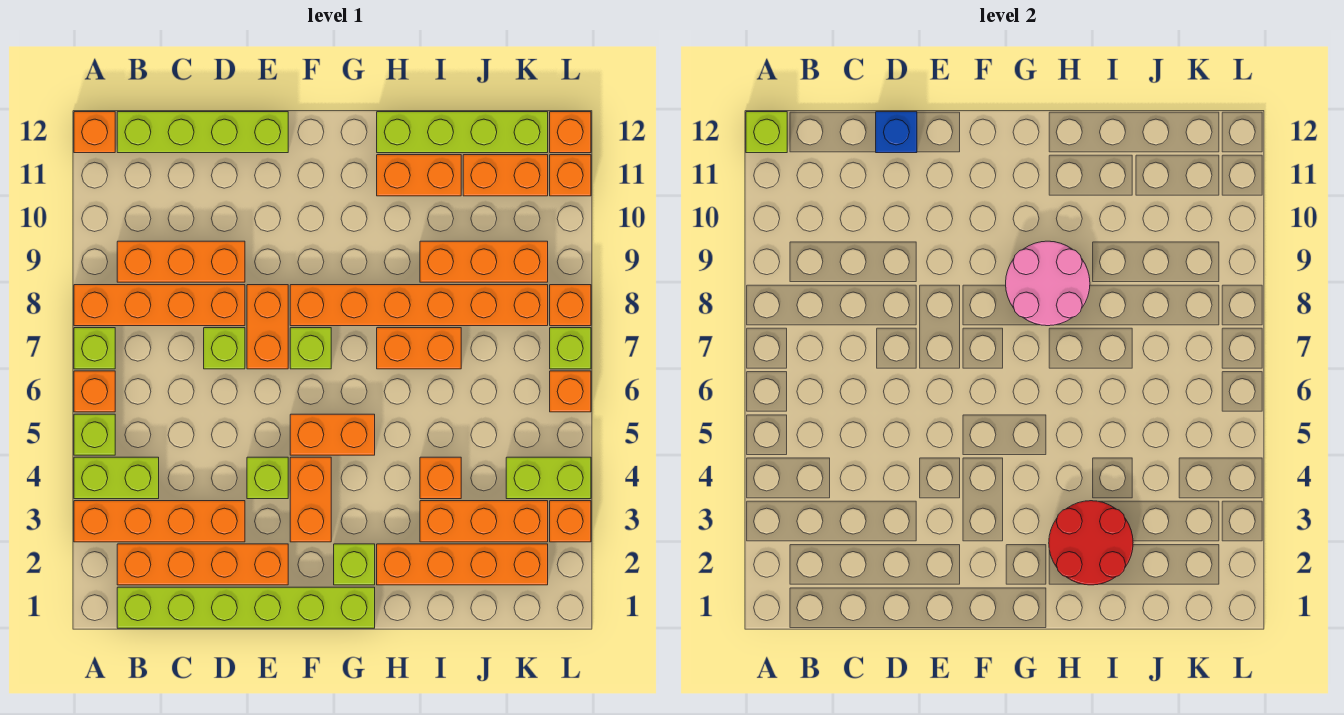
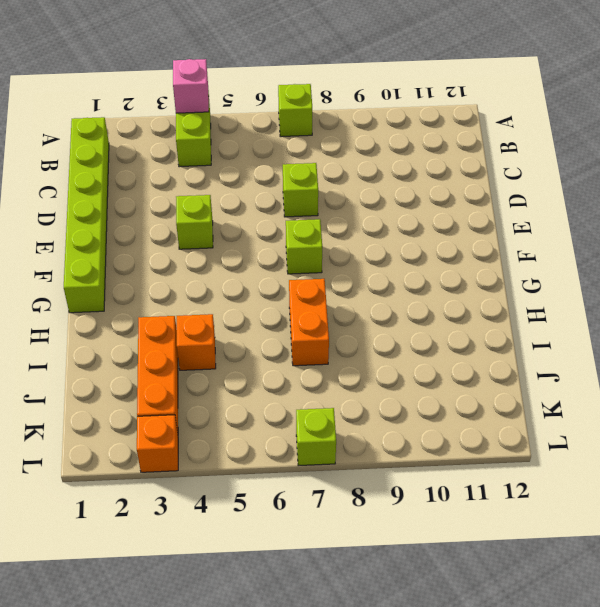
pink brick A4 level 2 -> none
none -> orange brick A3:D3 level 1
none -> lime brick A5 level 1
none -> orange brick A6 level 1
none -> orange brick A8:D8 level 1

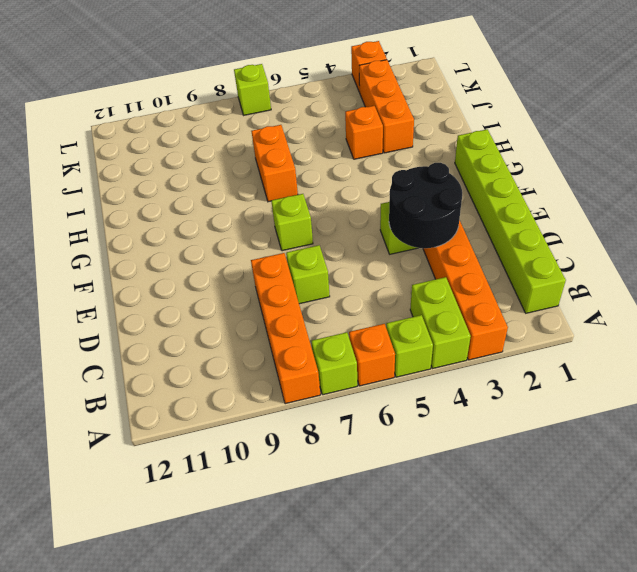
black round brick D3:E4 level 2 -> none
none -> orange brick A12 level 1
none -> orange brick B2:E2 level 1
none -> orange brick B9:D9 level 1
none -> lime brick B12:E12 level 1

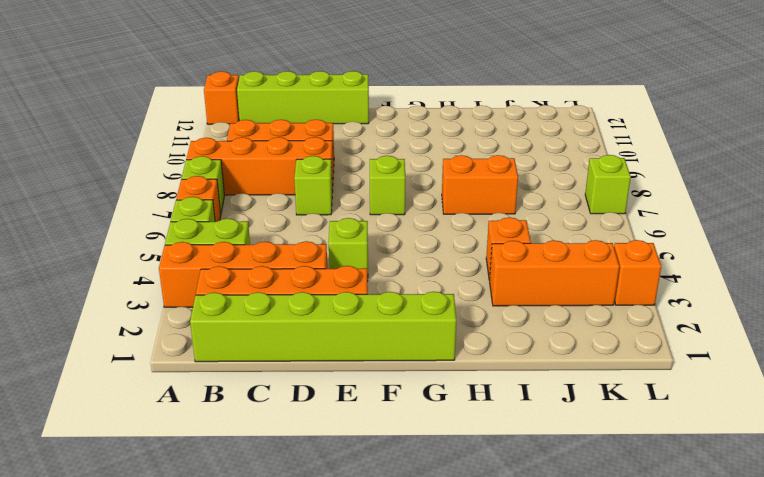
none -> orange brick E7:E8 level 1
none -> orange brick F3:F4 level 1
none -> orange brick F5:G5 level 1
none -> orange brick F8:K8 level 1

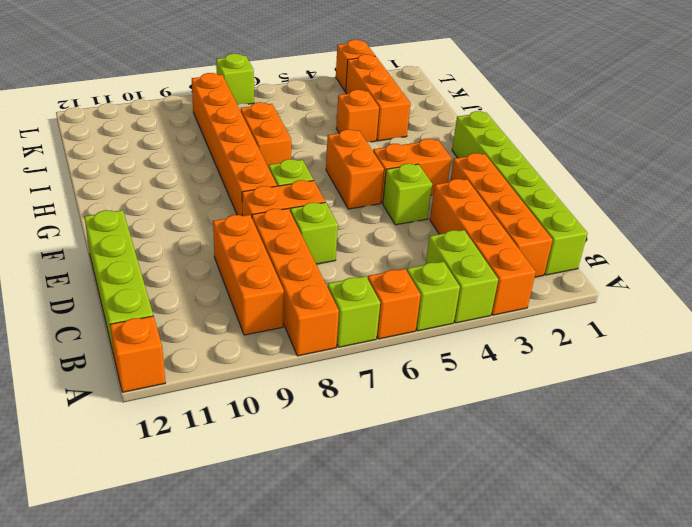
none -> lime brick G2 level 1
none -> orange brick H2:K2 level 1
none -> orange brick H11:I11 level 1
none -> lime brick H12:K12 level 1

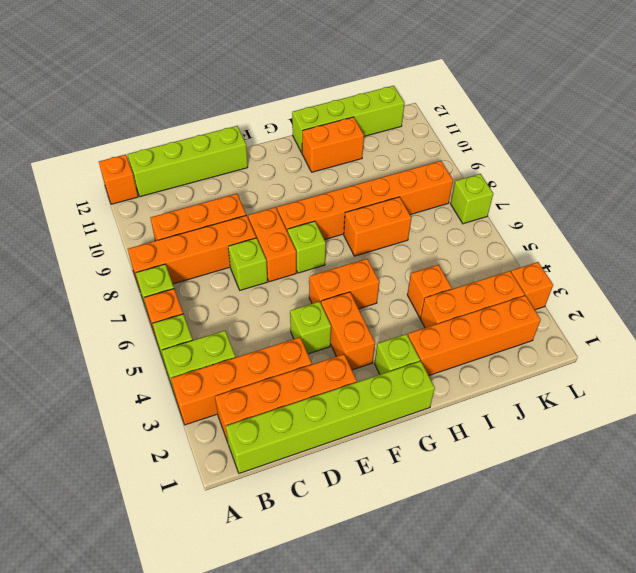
none -> orange brick I9:K9 level 1
none -> orange brick J11:K11 level 1
none -> lime brick K4:L4 level 1
none -> orange brick L6 level 1

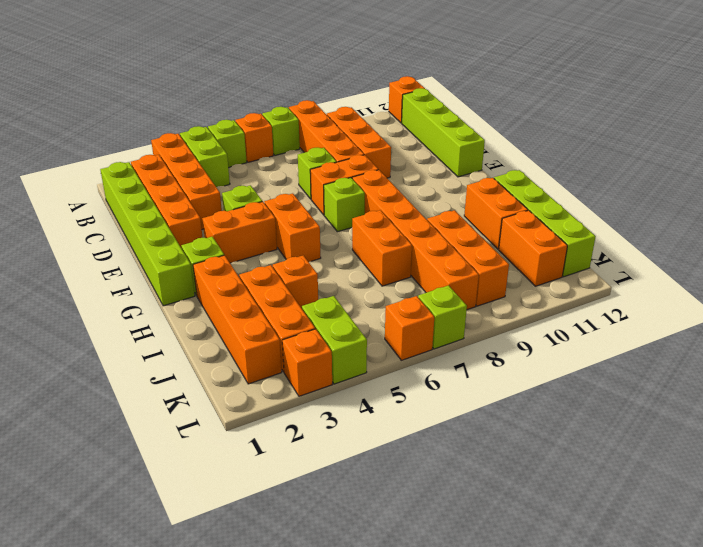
none -> orange brick L8 level 1
none -> orange brick L11 level 1
none -> orange brick L12 level 1
none -> lime brick A12 level 2

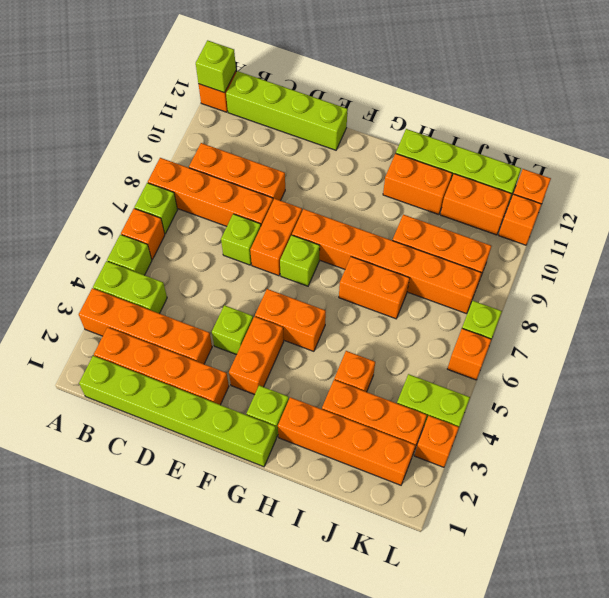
none -> orange brick L8 level 1
none -> blue brick D12 level 2
none -> pink round brick G8:H9 level 2
none -> red round brick H2:I3 level 2

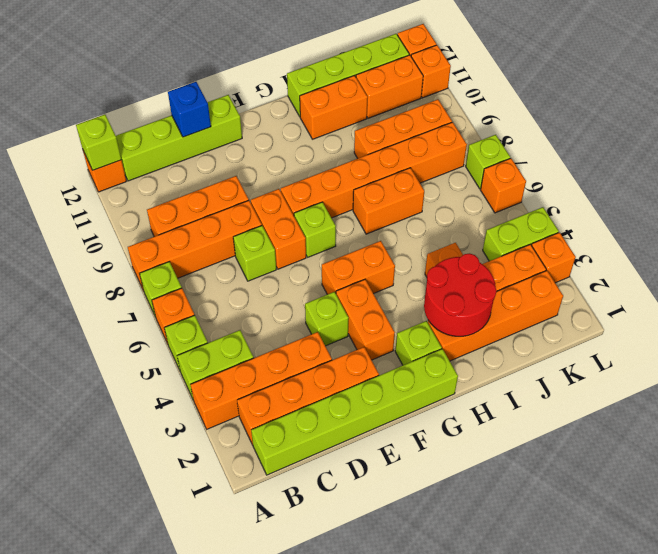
none -> orange brick L8 level 1
none -> pink round brick G8:H9 level 2

